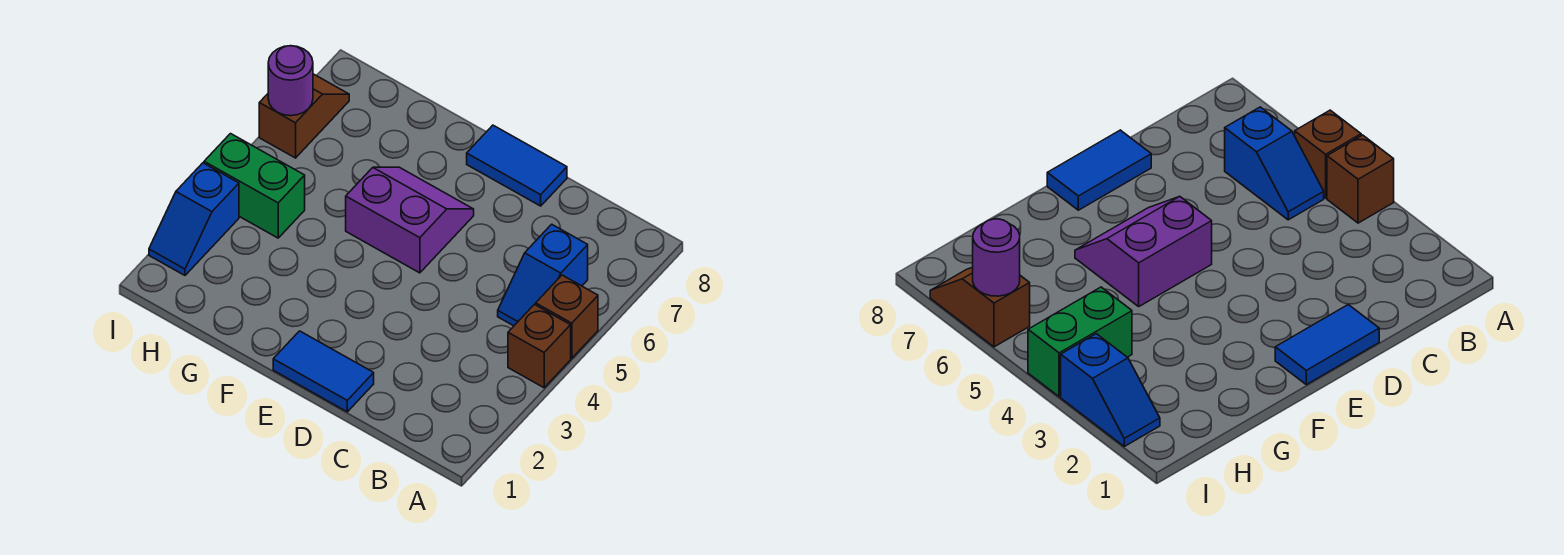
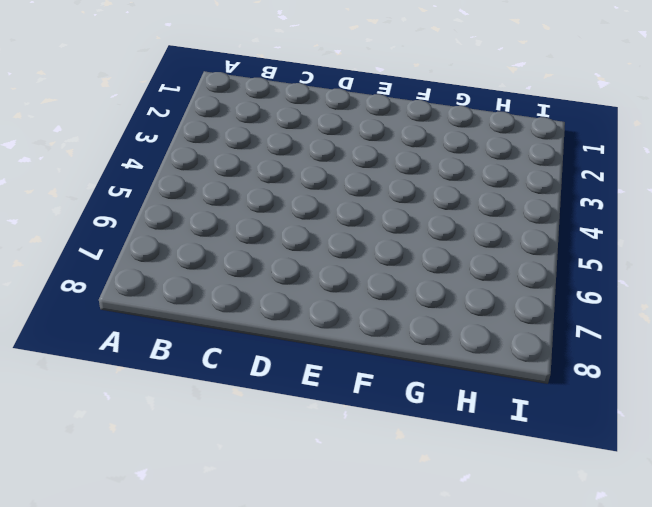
none -> brown brick A4 level 1
none -> brown brick A5 level 1

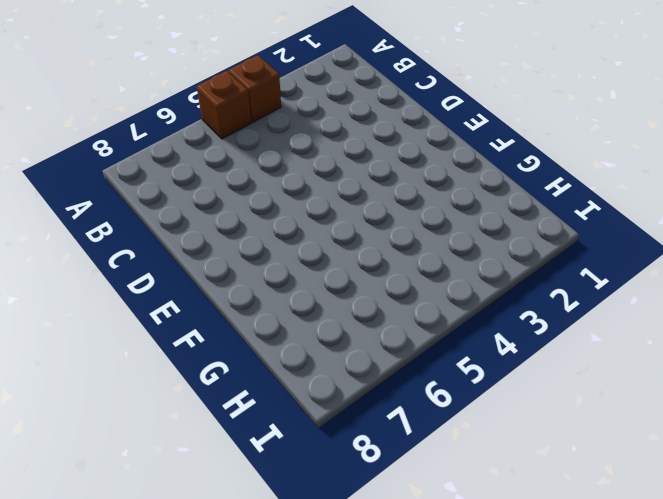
none -> blue slope B5:B6 level 1 top 6
none -> blue tile D1:E1 level 1

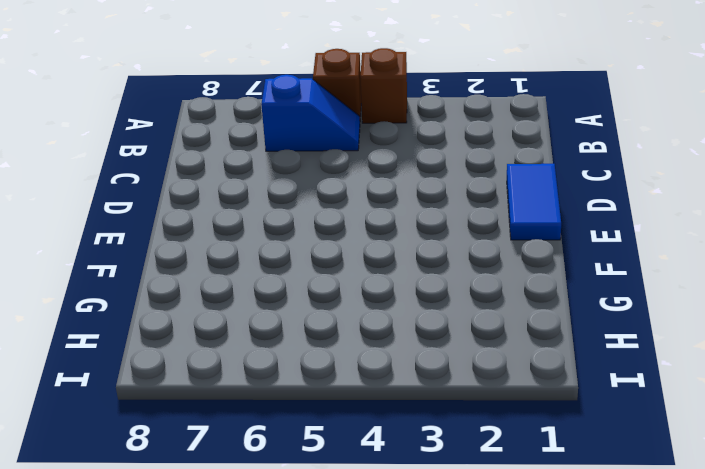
none -> blue tile D8:E8 level 1
none -> purple slope E5:F6 level 1 top 5

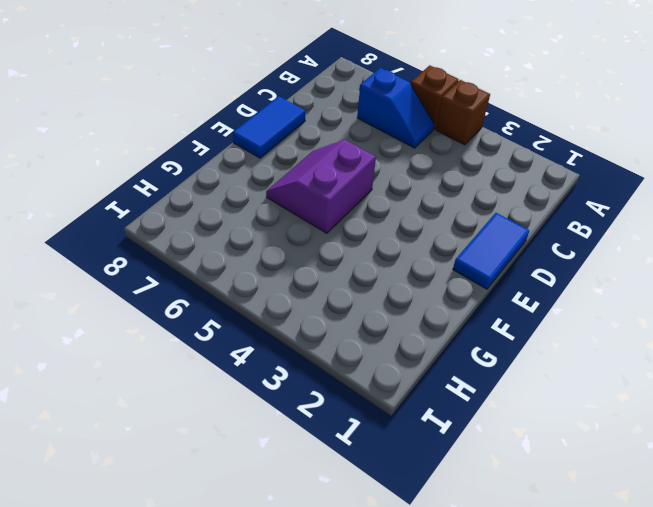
none -> green brick H4:I4 level 1
none -> blue slope I2:I3 level 1 top 3

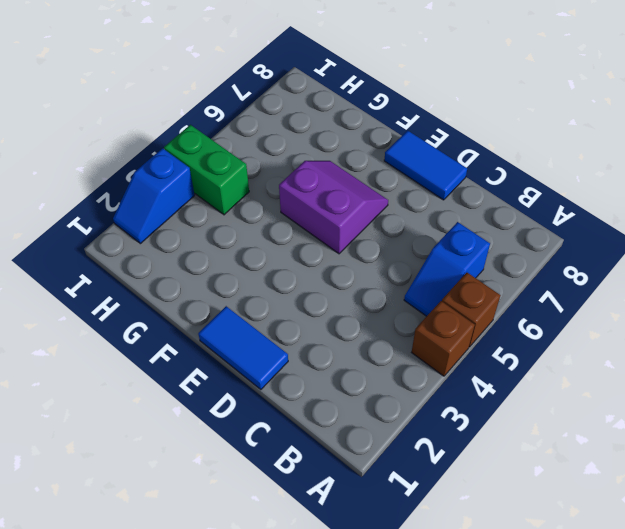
none -> brown slope I6:I7 level 1 top 6
none -> purple round brick I6 level 2

